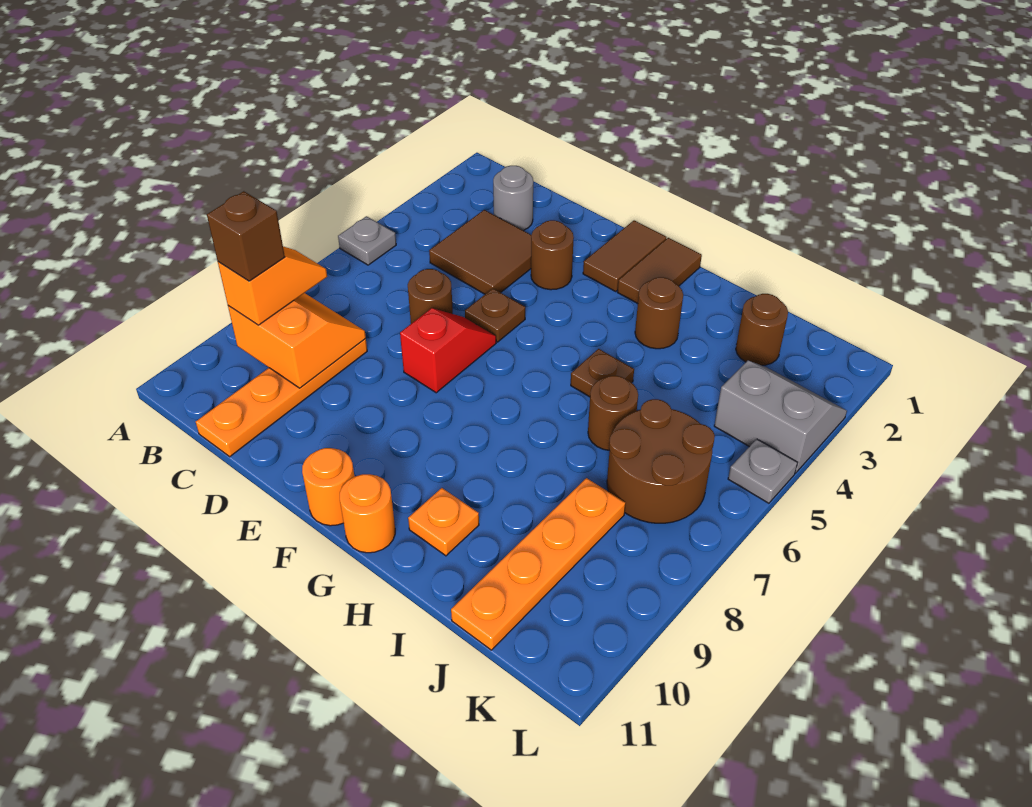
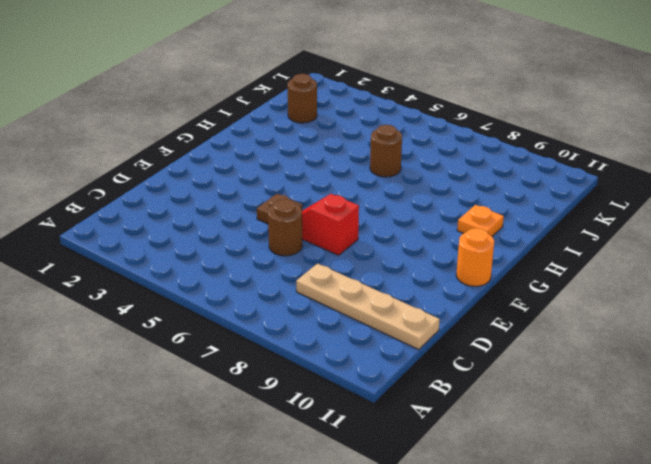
tan plate C8:C11 level 1 -> orange plate C8:C11 level 1
none -> grey plate A5 level 1
none -> grey round brick C2 level 1
none -> brown tile C3:D4 level 1

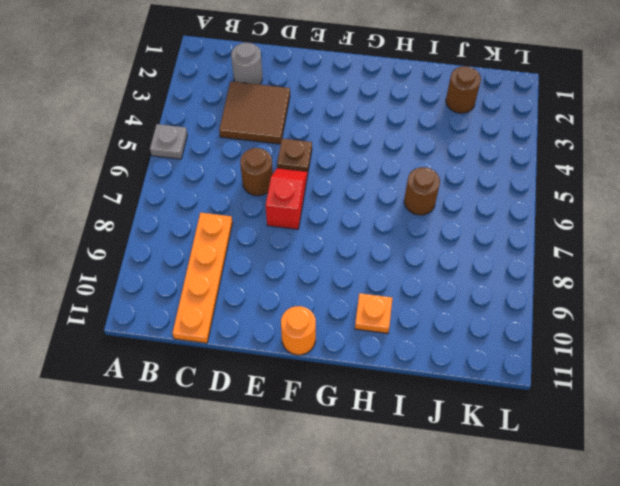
none -> brown round brick E3 level 1
none -> brown tile F1:F2 level 1
none -> brown tile G1:G2 level 1

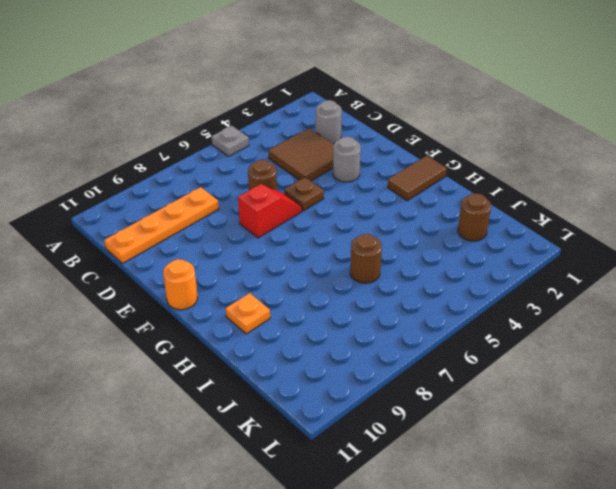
grey round brick E3 level 1 -> brown round brick E3 level 1
none -> brown tile F1:F2 level 1
none -> orange round brick G11 level 1
none -> brown round brick H3 level 1

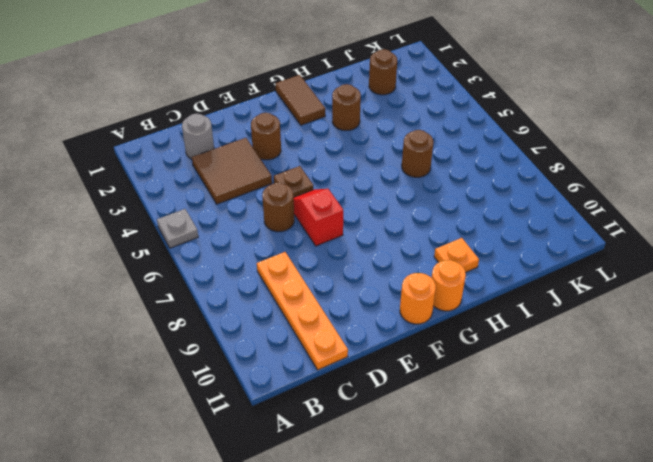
none -> brown tile F1:F2 level 1
none -> brown plate H5 level 1
none -> brown round brick J6:K7 level 1

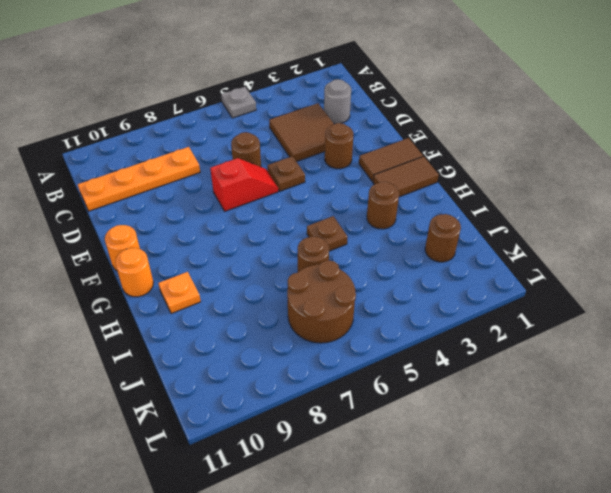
none -> orange plate J8:J11 level 1
none -> grey slope K3:L4 level 1 top 4
none -> grey plate L5 level 1

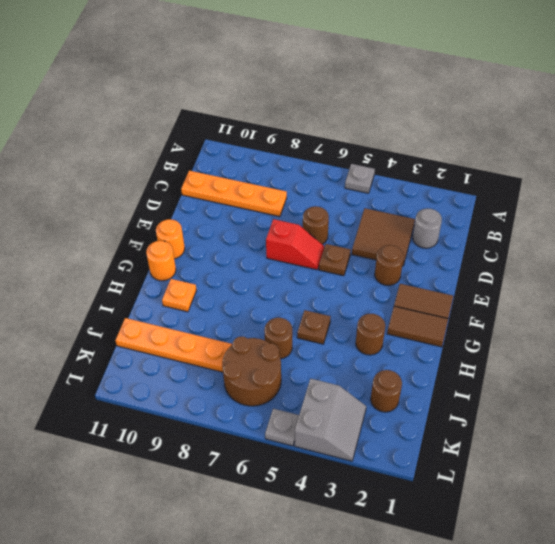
none -> orange slope B8:C9 level 2 top 9
none -> orange slope B8:B9 level 3 top 9
none -> brown brick B9 level 4

